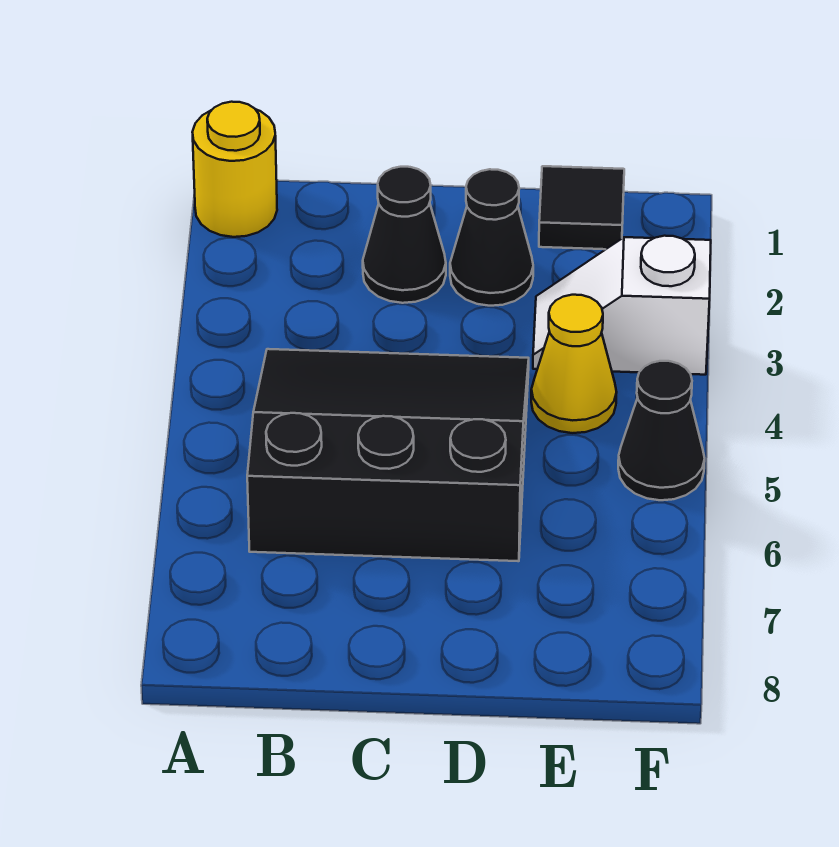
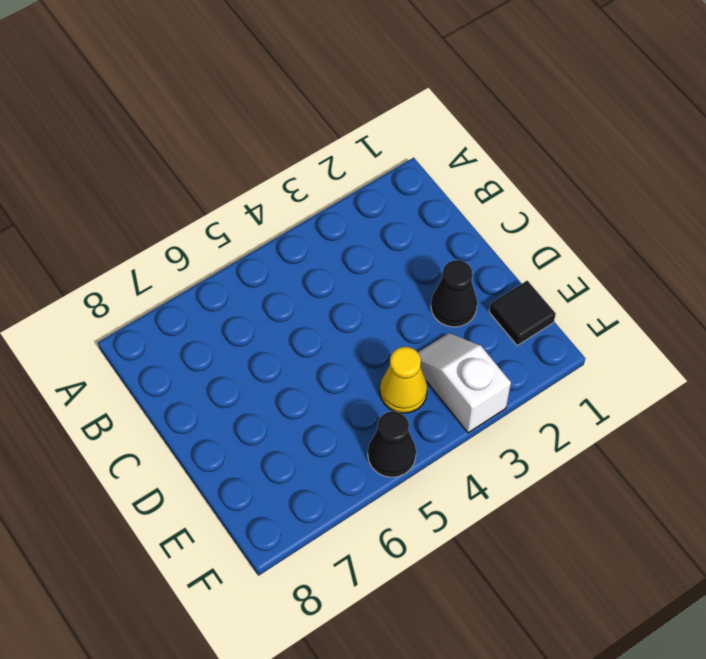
none -> yellow round brick A1 level 1
none -> black slope B4:D6 level 1 top 6

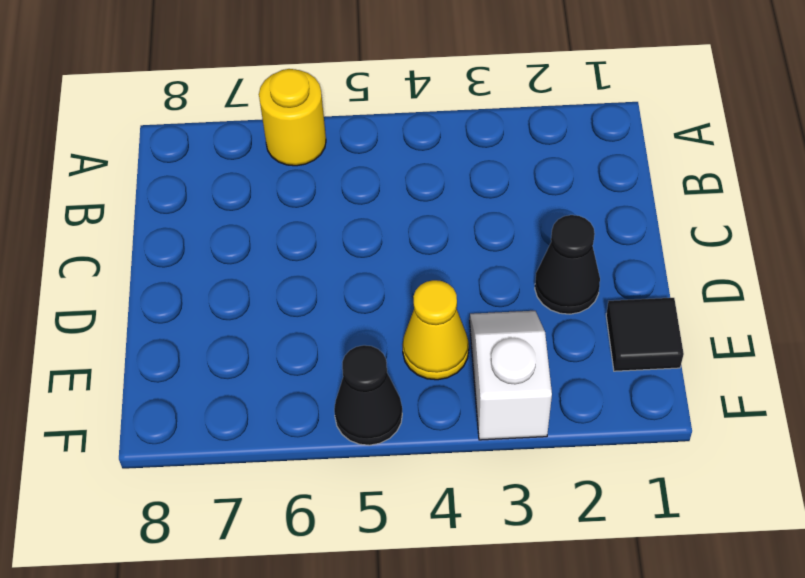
yellow round brick A6 level 1 -> yellow round brick A1 level 1
none -> black slope B4:D6 level 1 top 6
none -> black cone C2 level 1

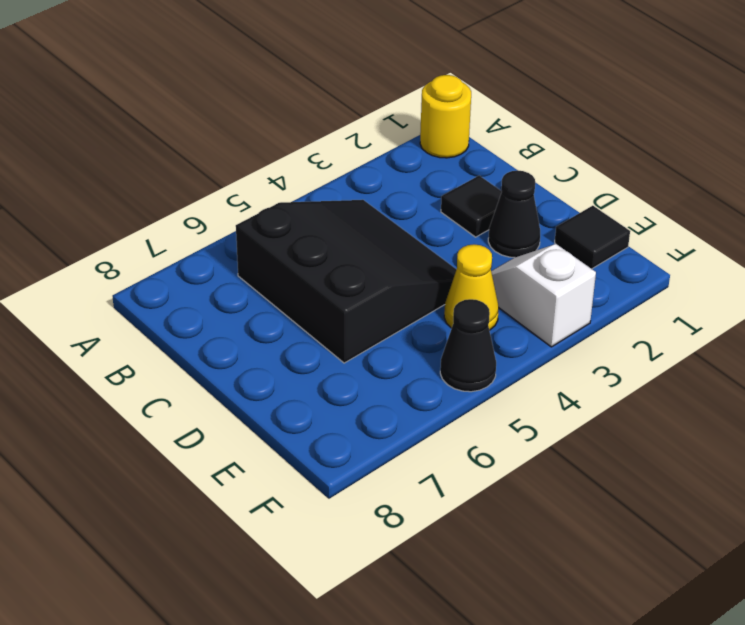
black tile C2 level 1 -> black cone C2 level 1

